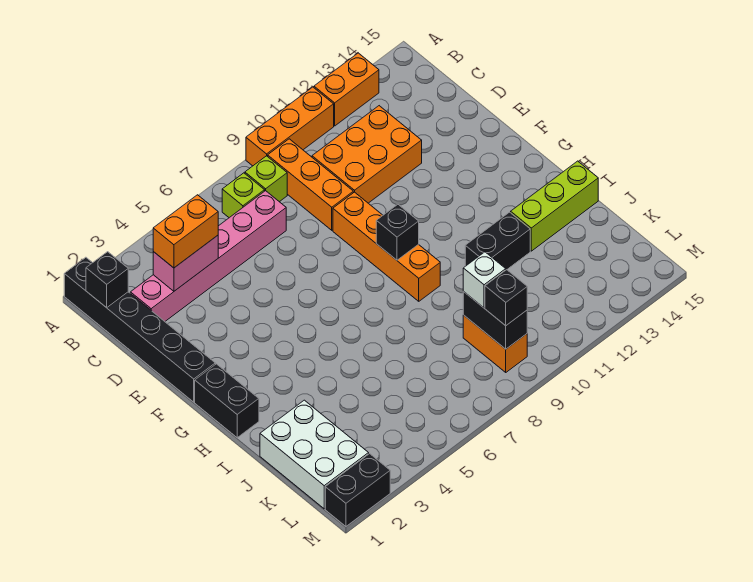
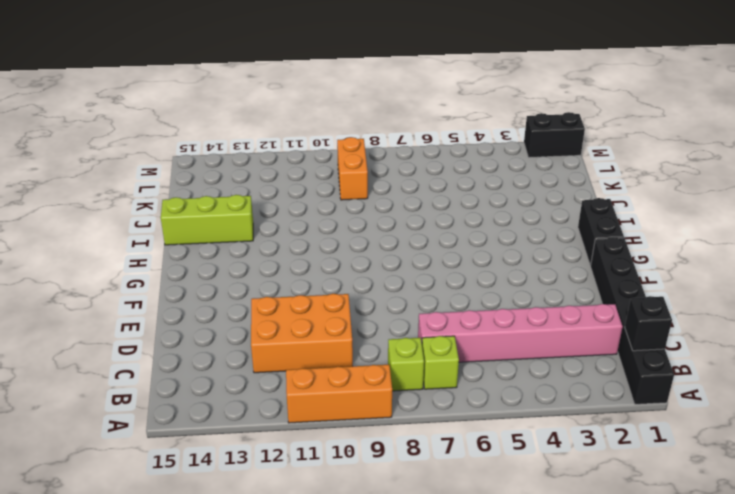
none -> orange brick A12:A13 level 1
none -> orange brick B9:D9 level 1
none -> orange brick E9:H9 level 1

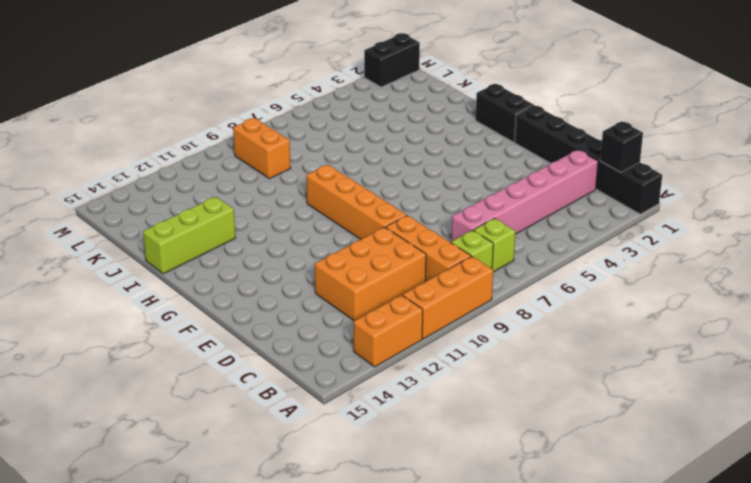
none -> black brick I11:I12 level 1
none -> white brick J1:L2 level 1
none -> pink brick C3:C4 level 2

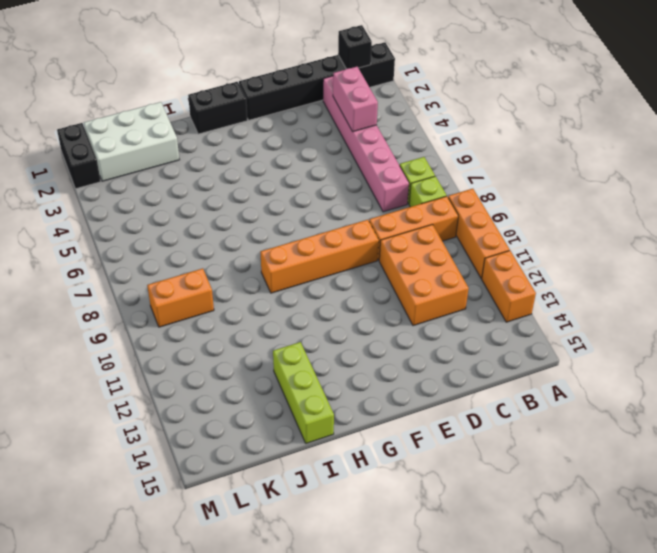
none -> black brick I11:I12 level 1
none -> black brick G9 level 2
none -> black brick K9:L9 level 2

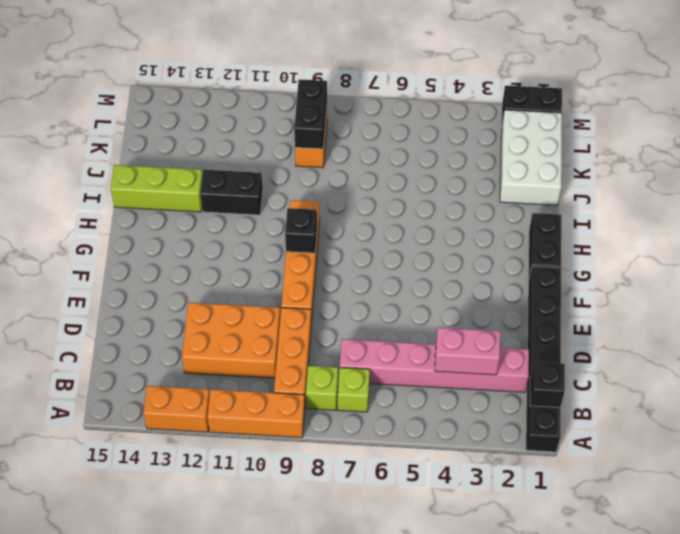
none -> orange brick C3:C4 level 3
none -> white brick K9 level 3
none -> black brick L9 level 3

